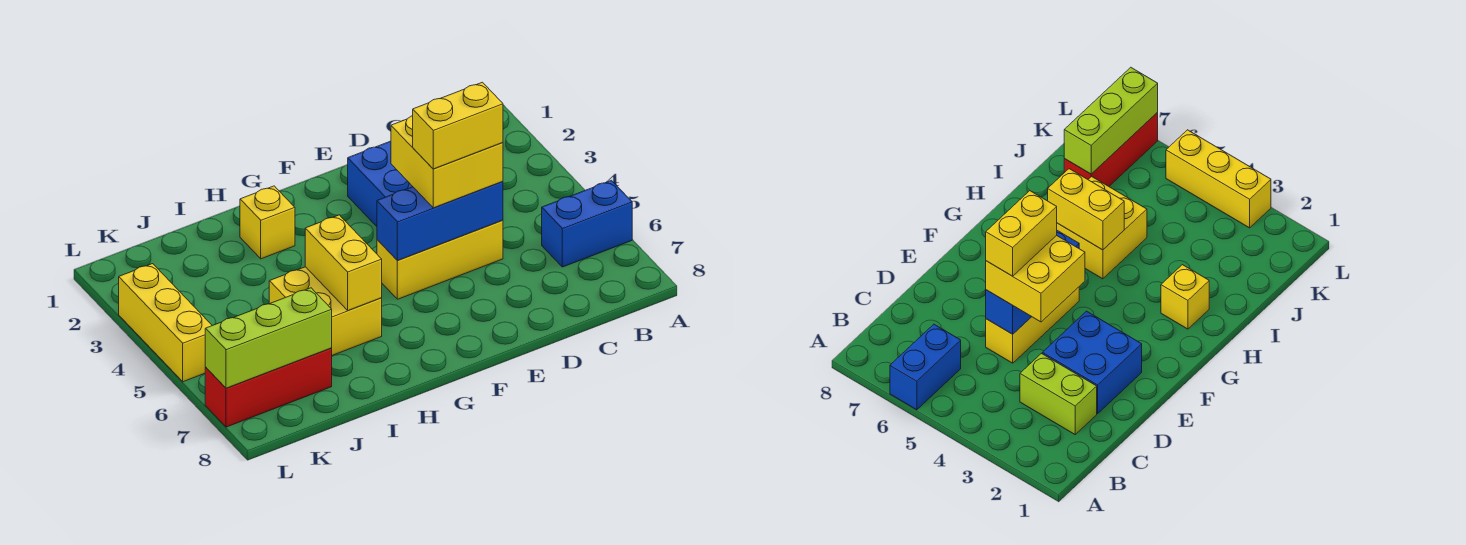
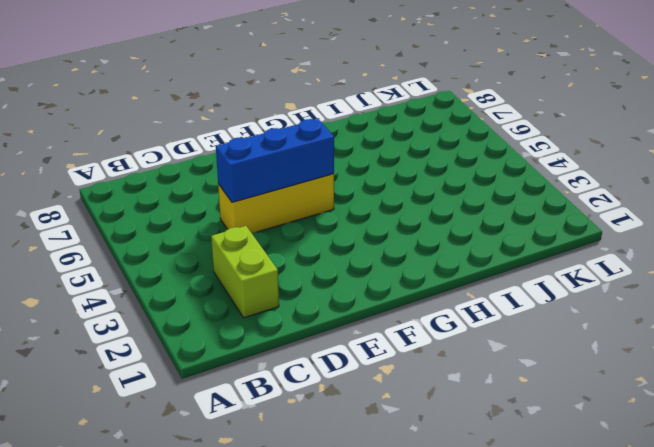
none -> blue brick A6:B6 level 1
none -> blue brick D2:E3 level 1
none -> yellow brick H2 level 1

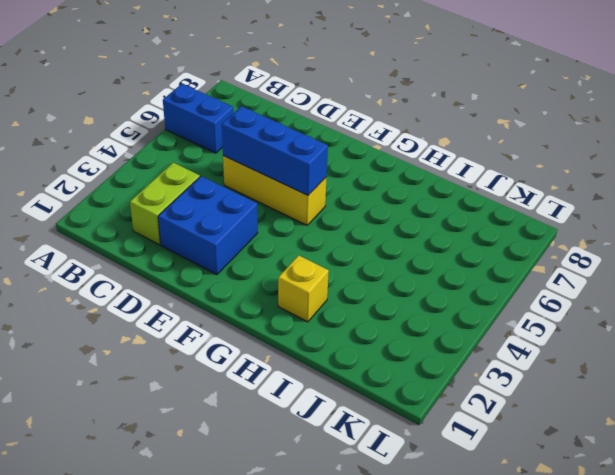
none -> yellow brick H5:I6 level 1
none -> red brick J7:L7 level 1
none -> yellow brick L3:L5 level 1

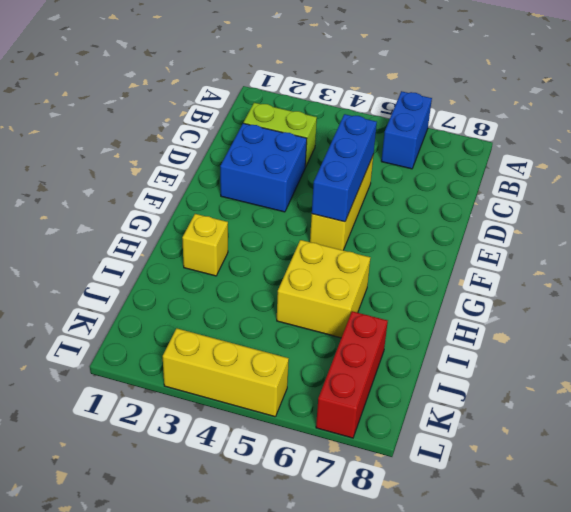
none -> yellow brick H5:H6 level 2
none -> lime brick J7:L7 level 2
none -> yellow brick D4:E5 level 3

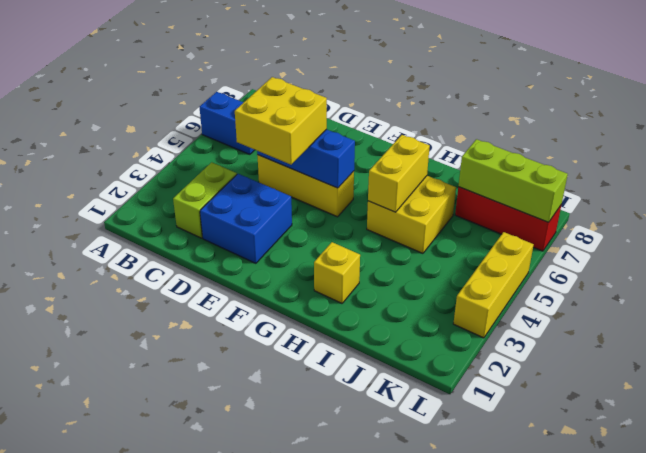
none -> yellow brick D5:E5 level 4

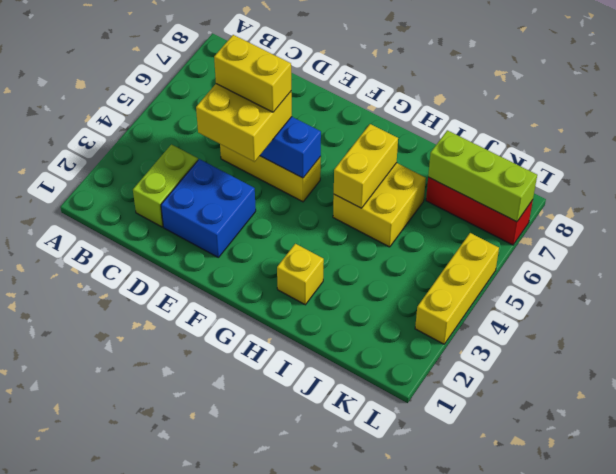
none -> blue brick A6:B6 level 1

